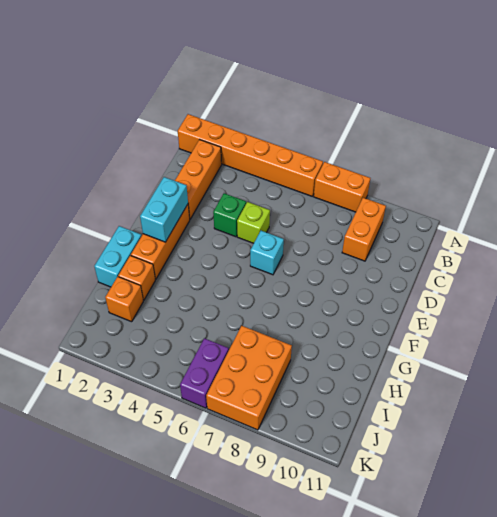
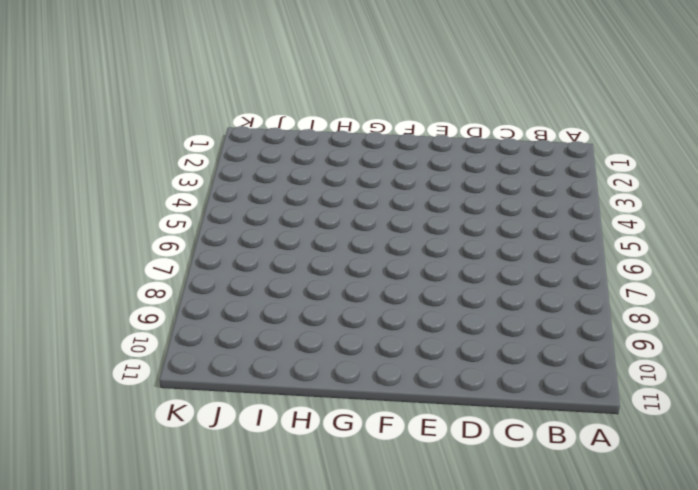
none -> orange brick A1:A6 level 1
none -> orange brick A7:A8 level 1
none -> orange brick B2:D2 level 1

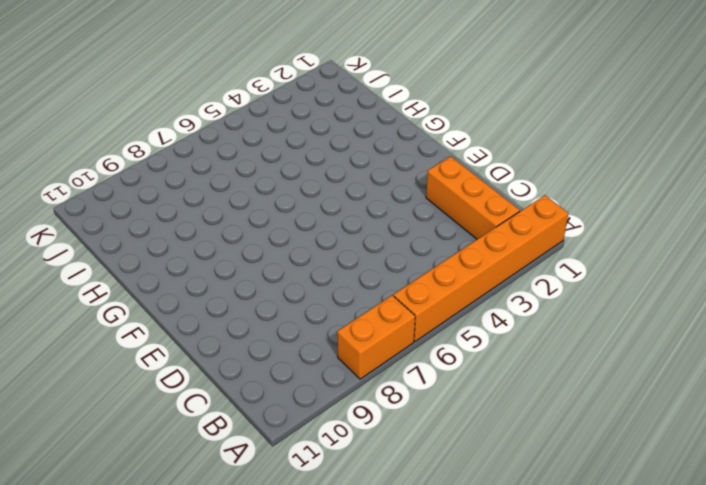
none -> orange brick B9:C9 level 1
none -> green brick D4 level 1
none -> lime brick D5 level 1

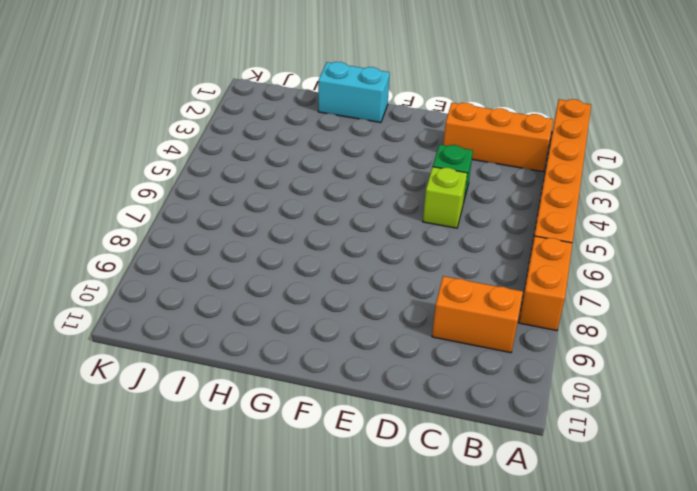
none -> orange brick E2:G2 level 1
none -> cyan brick E6 level 1
none -> orange brick H2 level 1

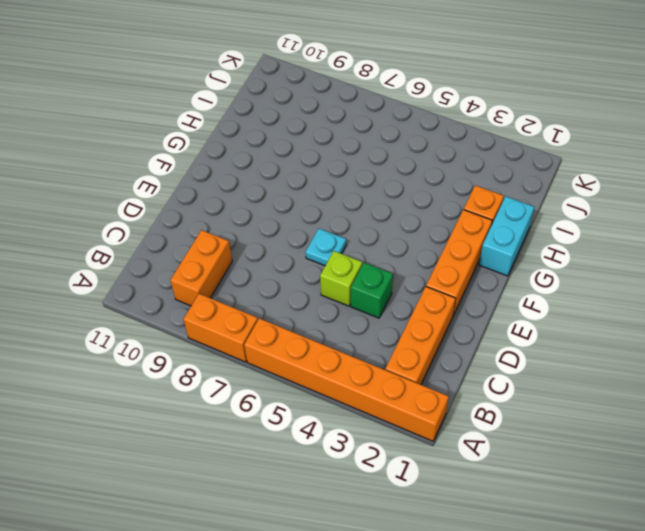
cyan plate E6 level 1 -> cyan brick E6 level 1
none -> orange brick I2 level 1
none -> orange brick I7:K8 level 1
none -> purple brick J6:K6 level 1

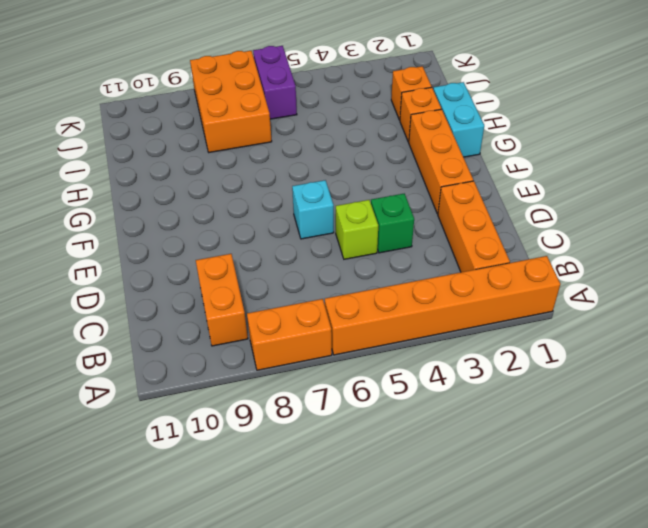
none -> cyan brick E2:F2 level 2

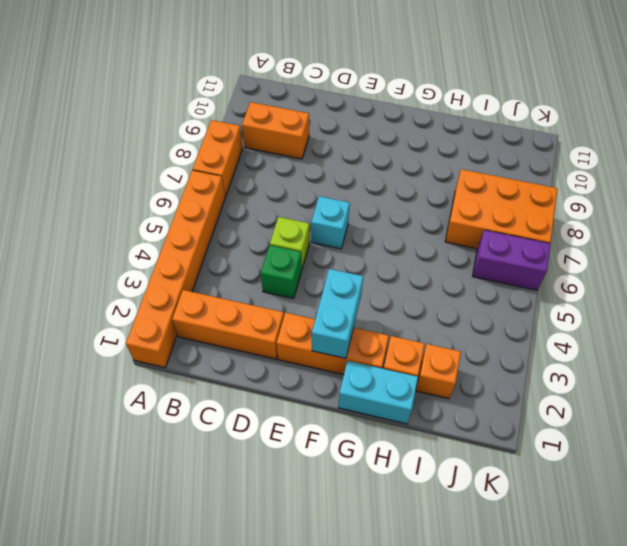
cyan brick F2:F3 level 2 -> cyan brick E2:F2 level 2

